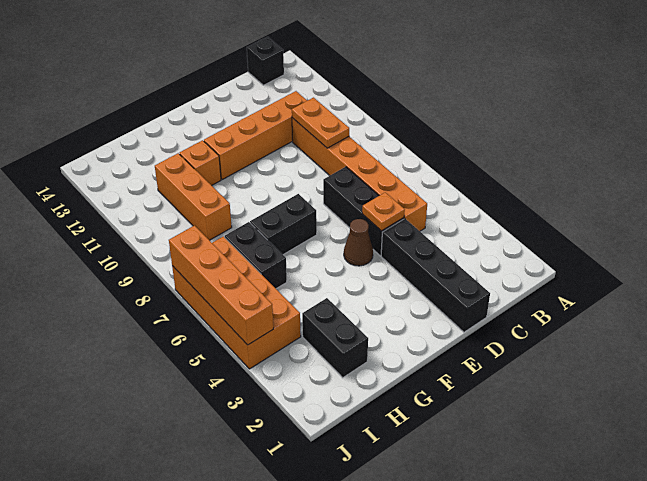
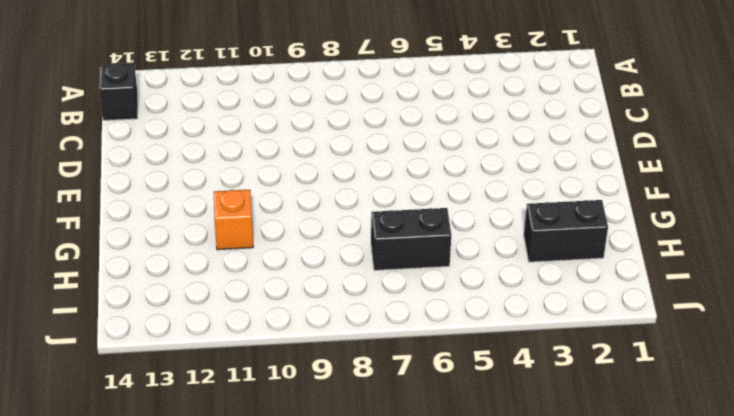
none -> orange brick C5:C10 level 1
none -> orange brick C11:F11 level 1
none -> black brick D1:D4 level 1

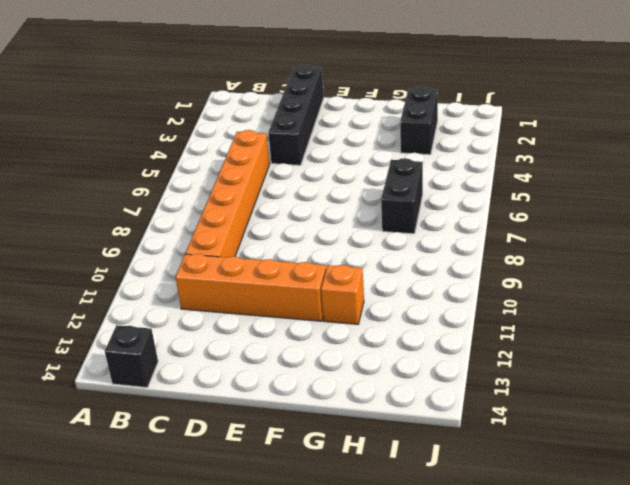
none -> black brick D5:D7 level 1
none -> brown cone E5 level 1
none -> black brick F7:G7 level 1

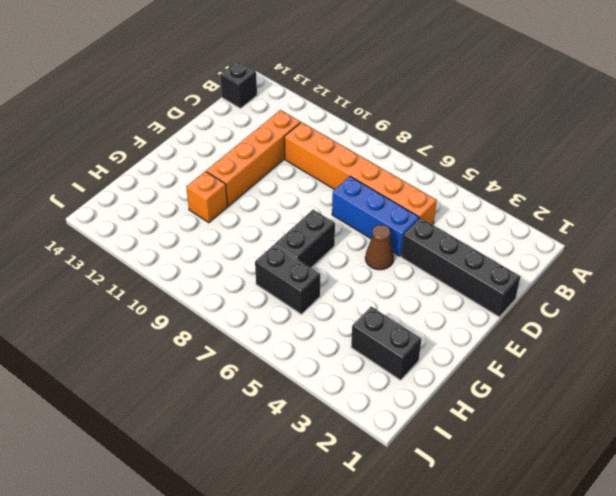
blue brick D5:D7 level 1 -> black brick D5:D7 level 1
none -> orange brick H9:H11 level 1
none -> orange brick I4:J7 level 1
none -> orange plate C9:C10 level 2

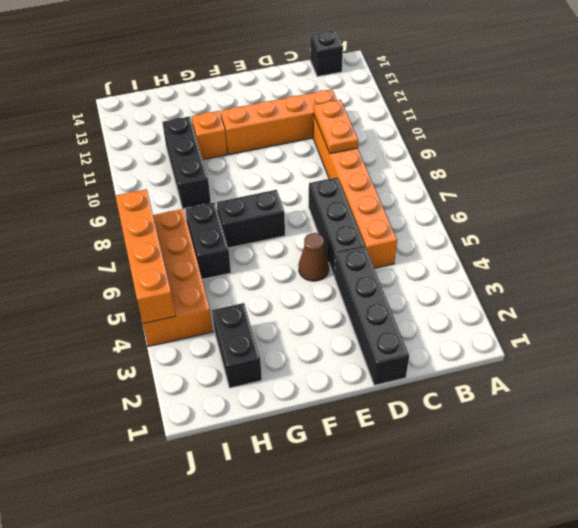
black brick H9:H11 level 1 -> orange brick H9:H11 level 1
none -> orange plate D5 level 2

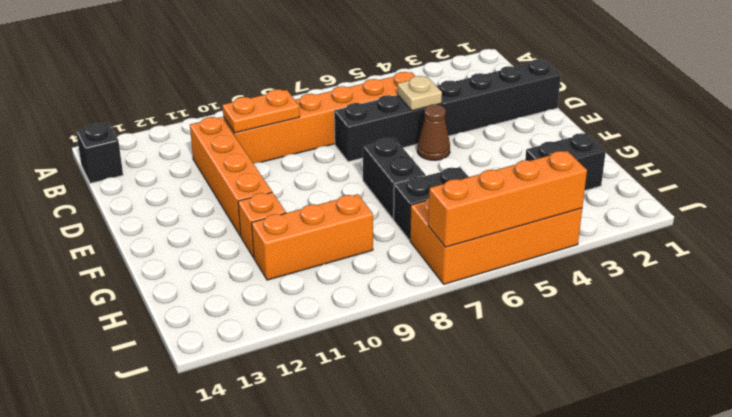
tan plate D5 level 2 -> orange plate D5 level 2

